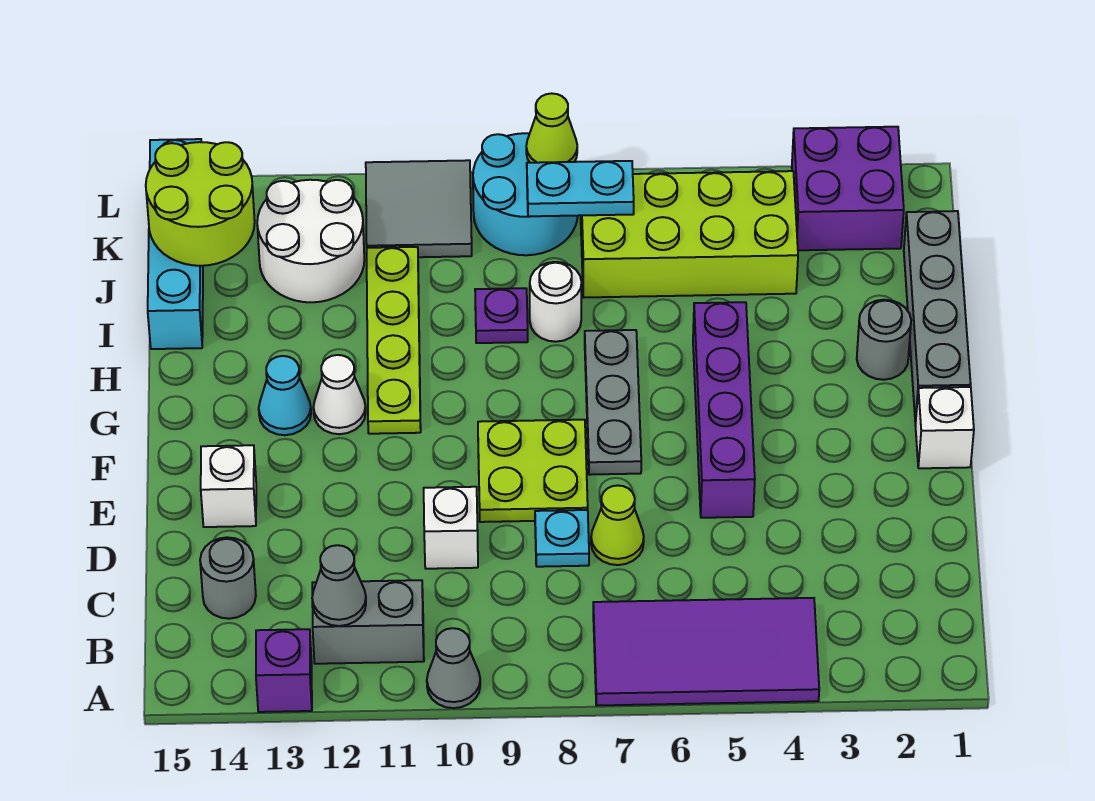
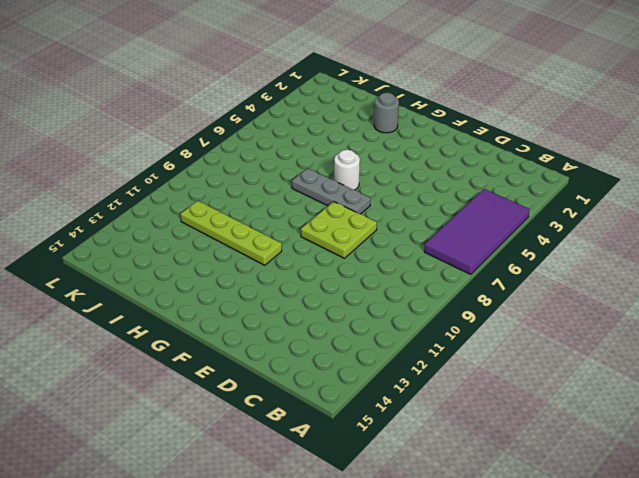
white round brick G6 level 1 -> white round brick I8 level 1
none -> grey cone A10 level 1
none -> purple brick A13 level 1
none -> grey brick B11:B12 level 1
none -> grey round brick C14 level 1

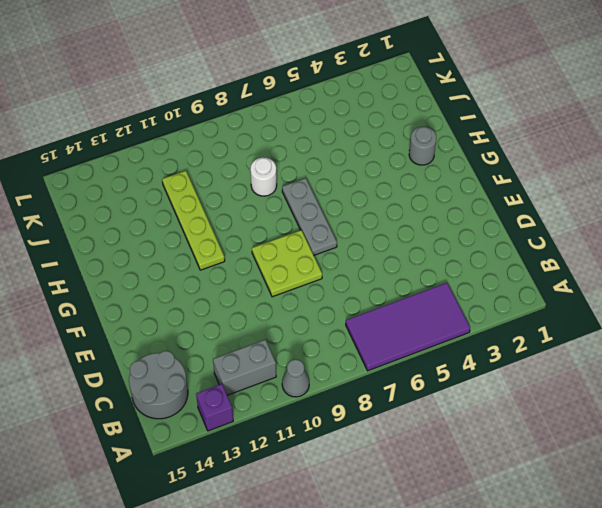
grey round brick B14:C15 level 1 -> grey round brick C14 level 1
none -> lime cone D7 level 1
none -> cyan plate D8 level 1
none -> white brick D10 level 1
none -> purple brick E5:H5 level 1

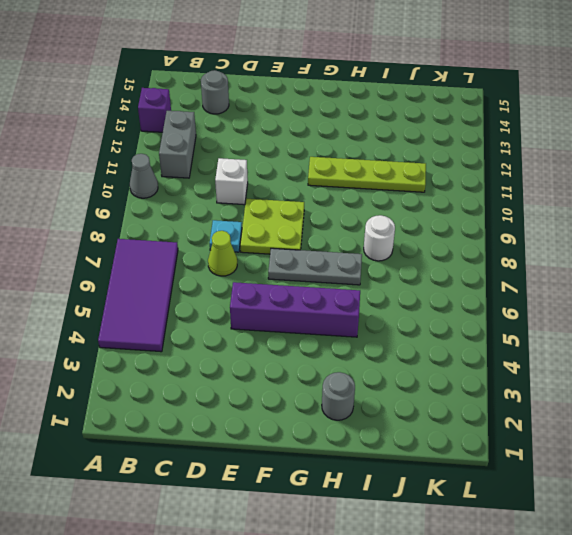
none -> white brick E14 level 1
none -> white brick F1 level 1
none -> grey brick G1:J1 level 1
none -> white cone G12 level 1

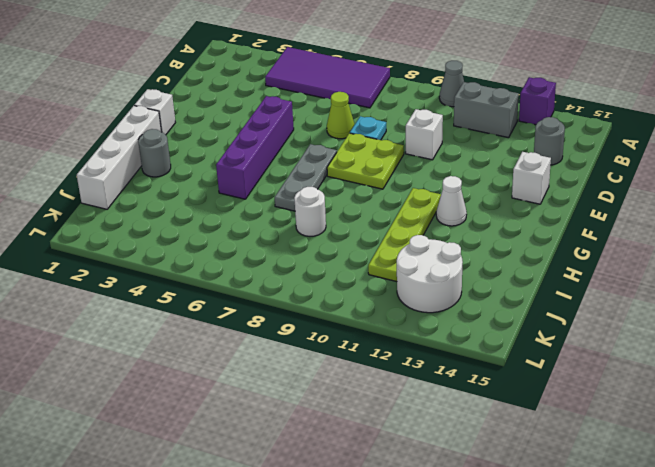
white brick G1:J1 level 1 -> grey brick G1:J1 level 1
none -> cyan cone G13 level 1
none -> purple plate I9 level 1
none -> cyan brick I15:L15 level 1
none -> lime brick J4:K7 level 1

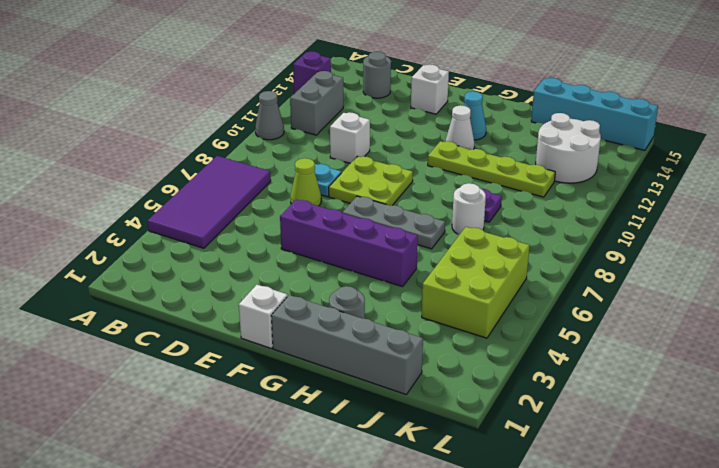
lime brick J4:K6 level 1 -> lime brick J4:K7 level 1
none -> purple brick K2:L3 level 1
none -> cyan round brick K8:L9 level 1
none -> grey tile K10:L11 level 1
none -> grey cone B12 level 2

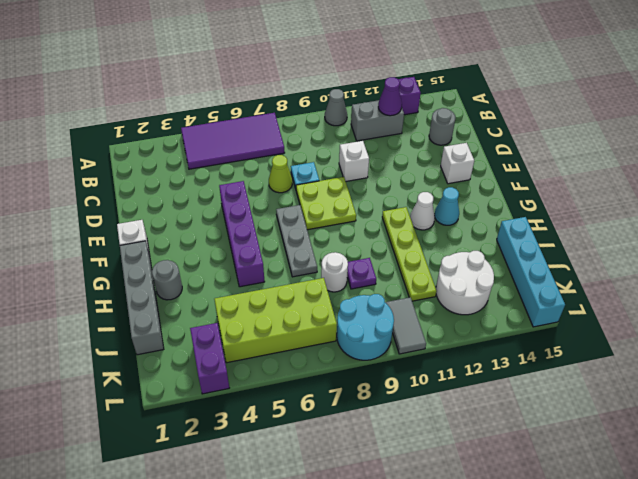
purple cone B12 level 2 -> grey cone B12 level 2
purple brick K3:L3 level 1 -> purple brick K2:L3 level 1
grey tile K10:L10 level 1 -> grey tile K10:L11 level 1
none -> lime round brick J14:K15 level 2
none -> cyan plate K7:K8 level 2
none -> lime cone L8 level 2

